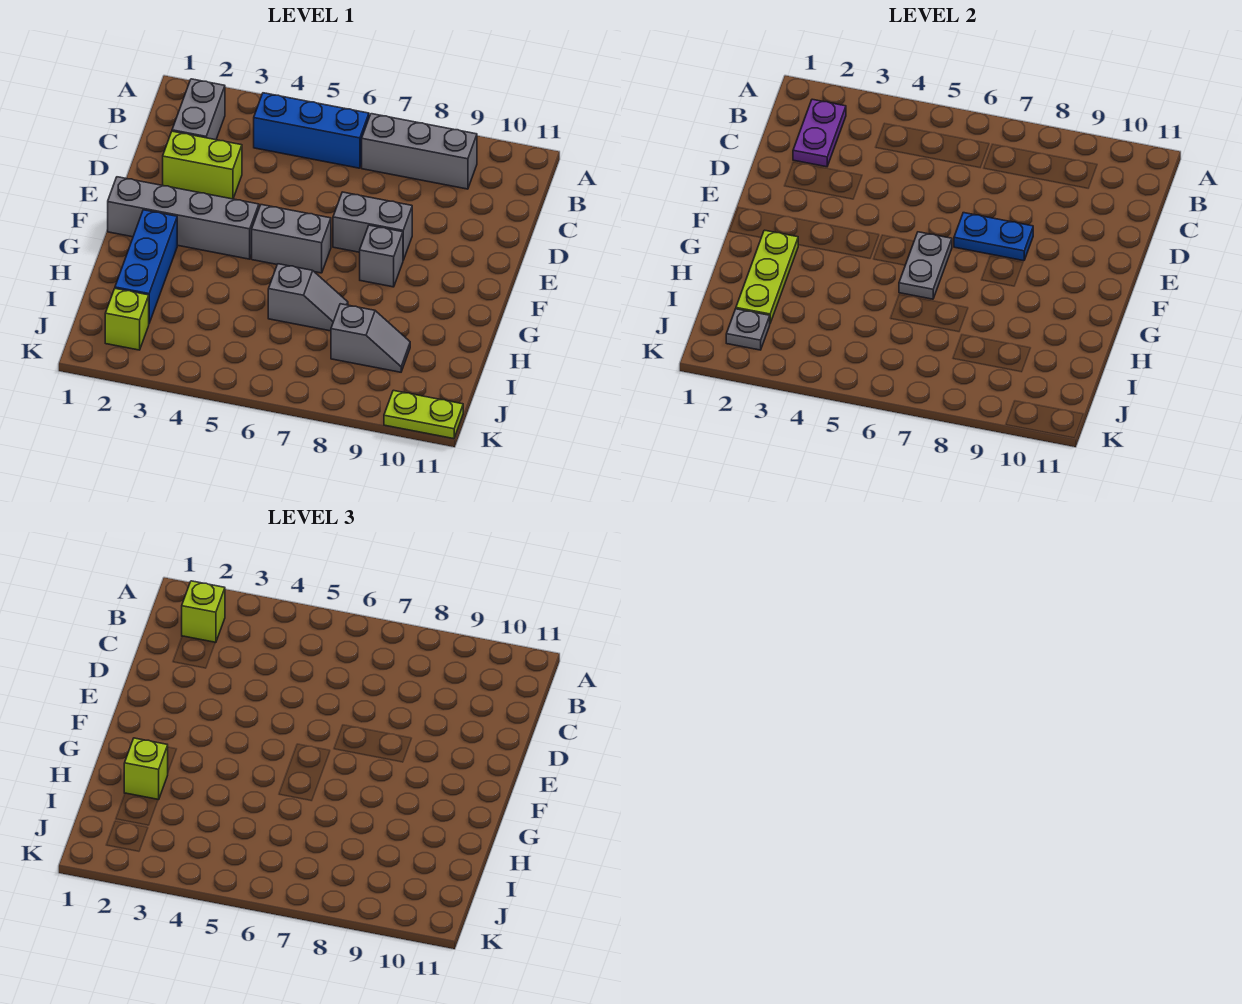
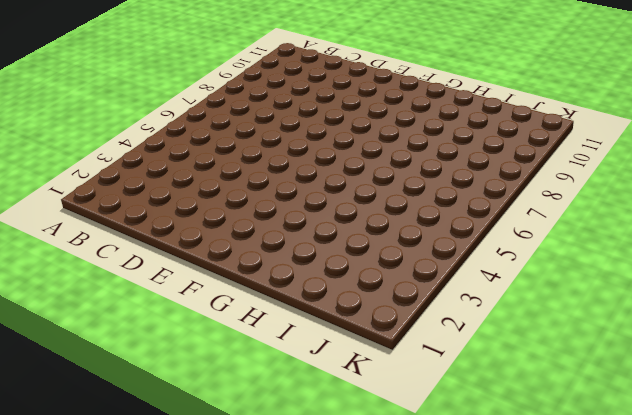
none -> grey brick B2:C2 level 1
none -> blue brick B4:B6 level 1
none -> grey brick B7:B9 level 1

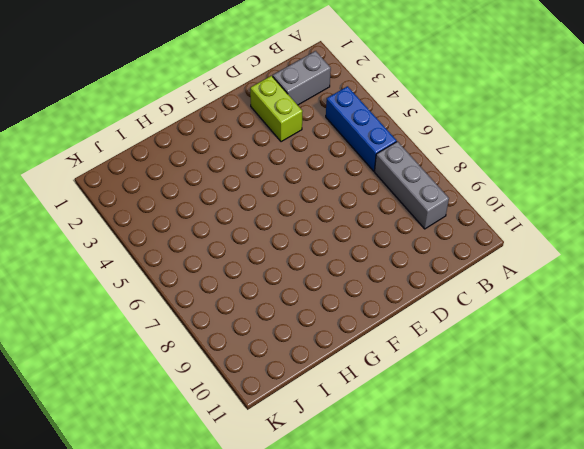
none -> grey brick E7:E8 level 1
none -> grey brick F1:F4 level 1
none -> grey brick F5:F6 level 1

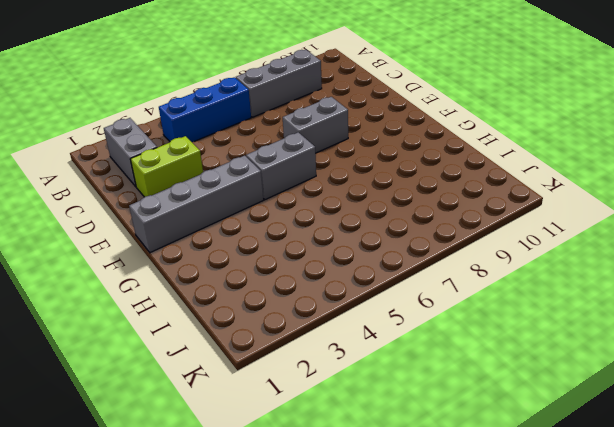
none -> grey brick F8 level 1
none -> blue brick G2:I2 level 1
none -> grey slope H6:H7 level 1 top 6

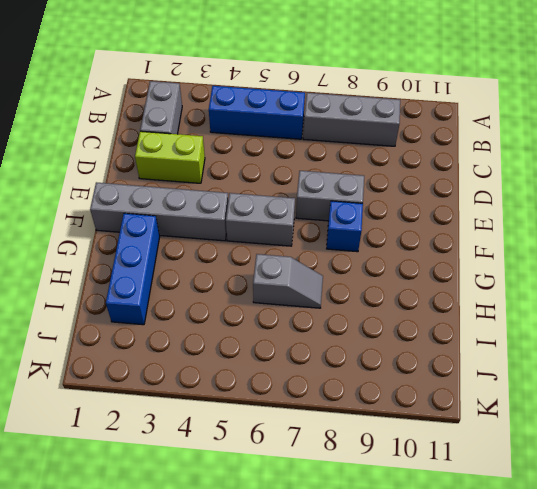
blue brick F8 level 1 -> grey brick F8 level 1
none -> grey slope I8:I9 level 1 top 8
none -> lime brick J2 level 1
none -> lime plate K10:K11 level 1

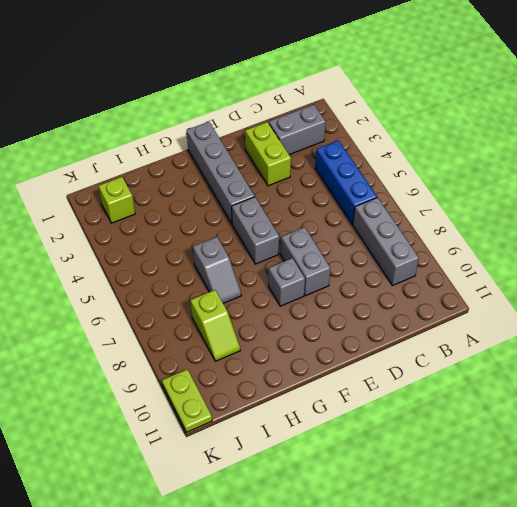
lime slope I8:I9 level 1 top 8 -> grey slope I8:I9 level 1 top 8
none -> blue brick G2:I2 level 1
none -> purple plate B2:C2 level 2
none -> blue plate E7:E8 level 2

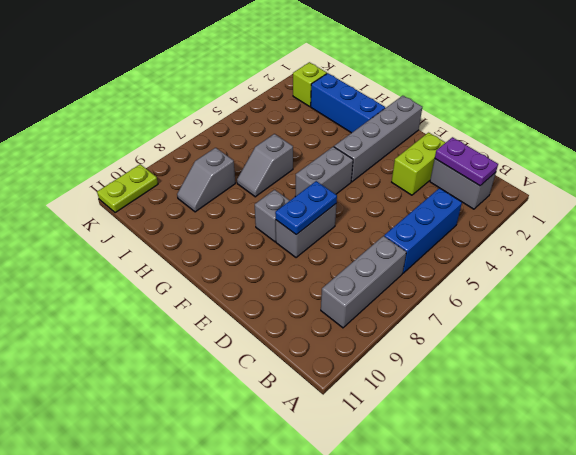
none -> grey plate F6:G6 level 2
none -> lime plate G2:I2 level 2
none -> grey plate J2 level 2

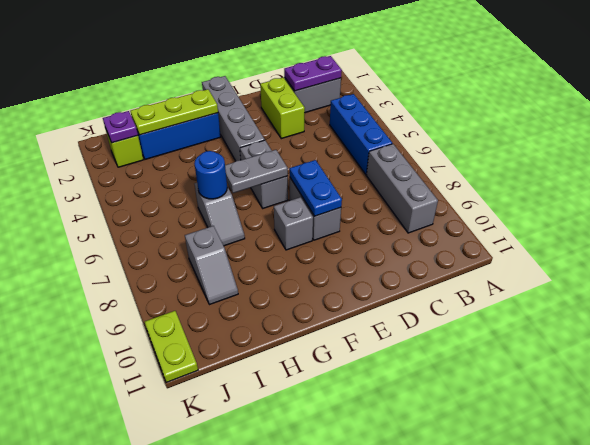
blue round brick H6 level 2 -> none
purple plate J2 level 2 -> grey plate J2 level 2
none -> lime brick B2 level 3
none -> lime brick H2 level 3

